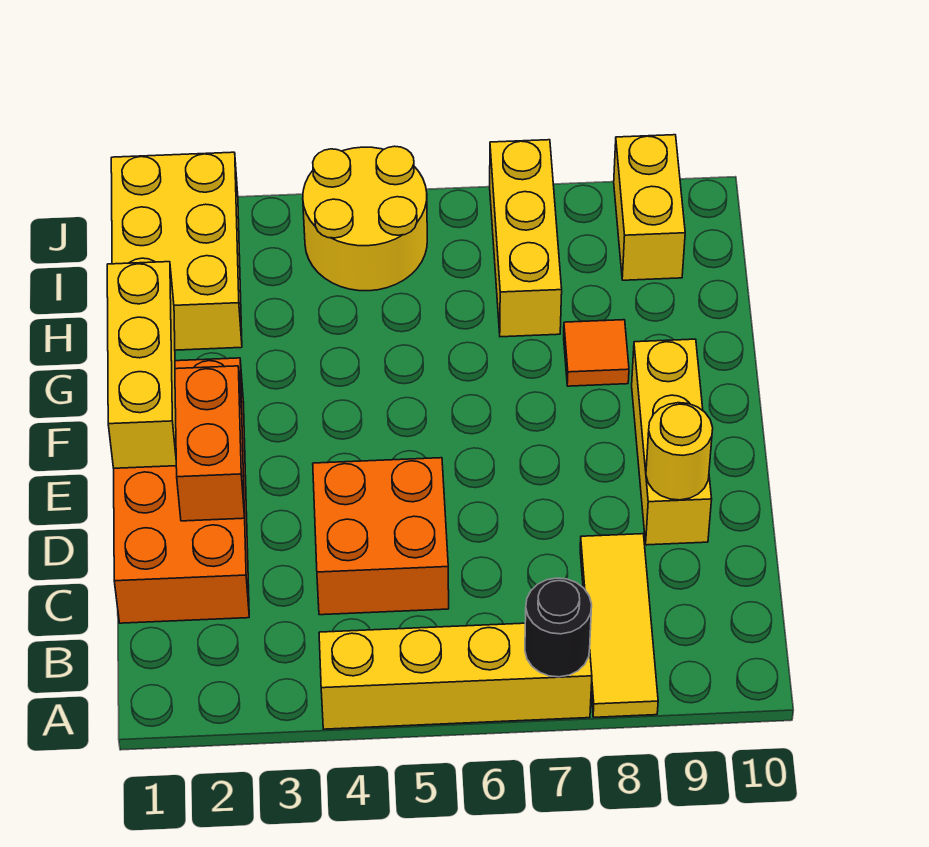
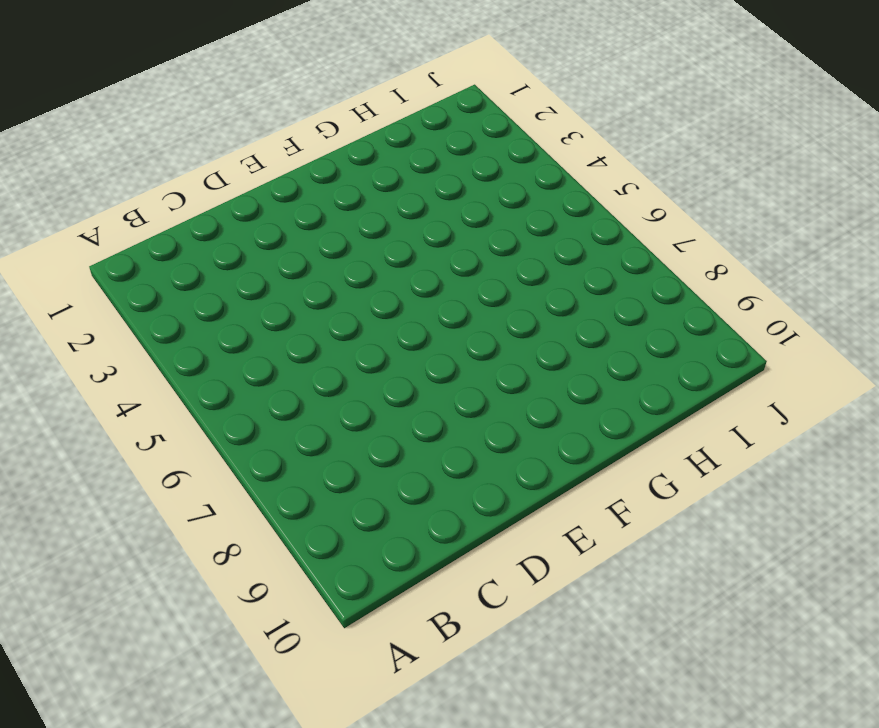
none -> yellow brick A4:A7 level 1
none -> yellow tile A8:C8 level 1
none -> orange brick C1:F2 level 1

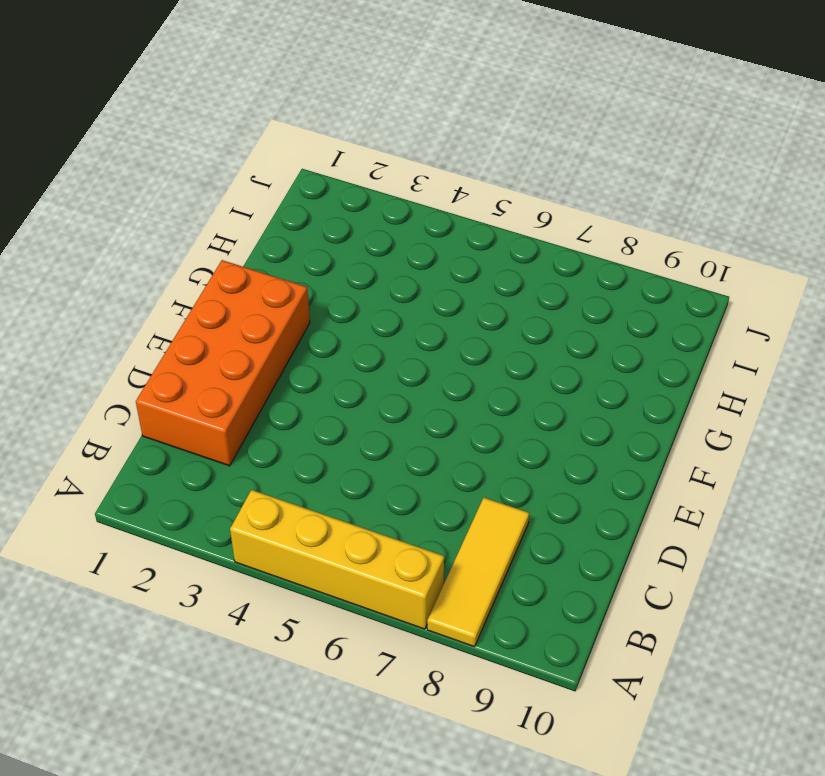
none -> orange brick C4:D5 level 1
none -> yellow brick D9:F9 level 1
none -> orange tile G8 level 1

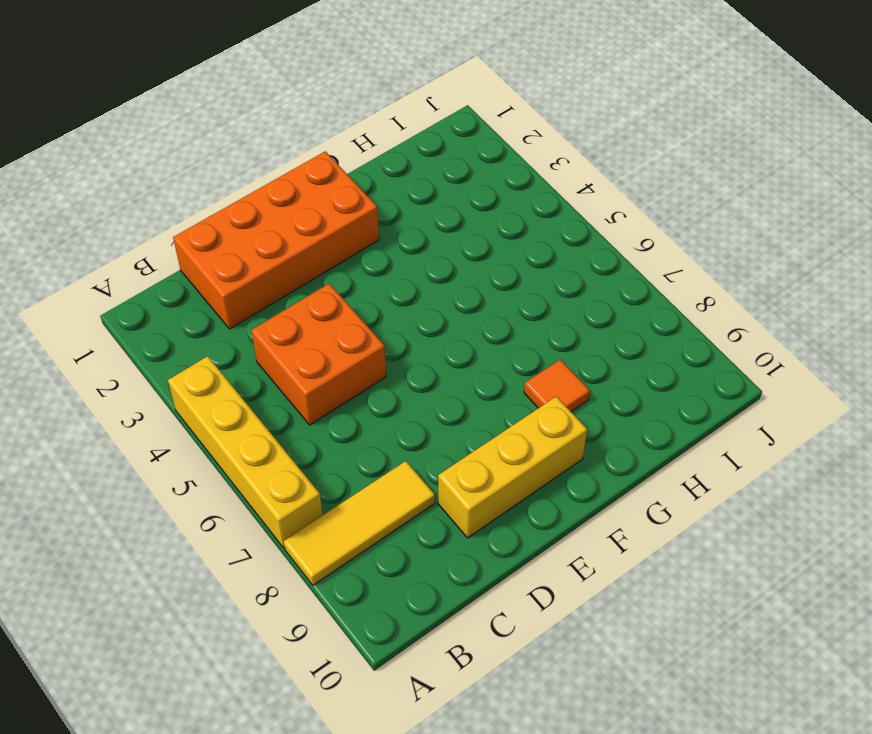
none -> yellow brick H1:J2 level 1
none -> yellow brick H7:J7 level 1
none -> yellow round brick I4:J5 level 1

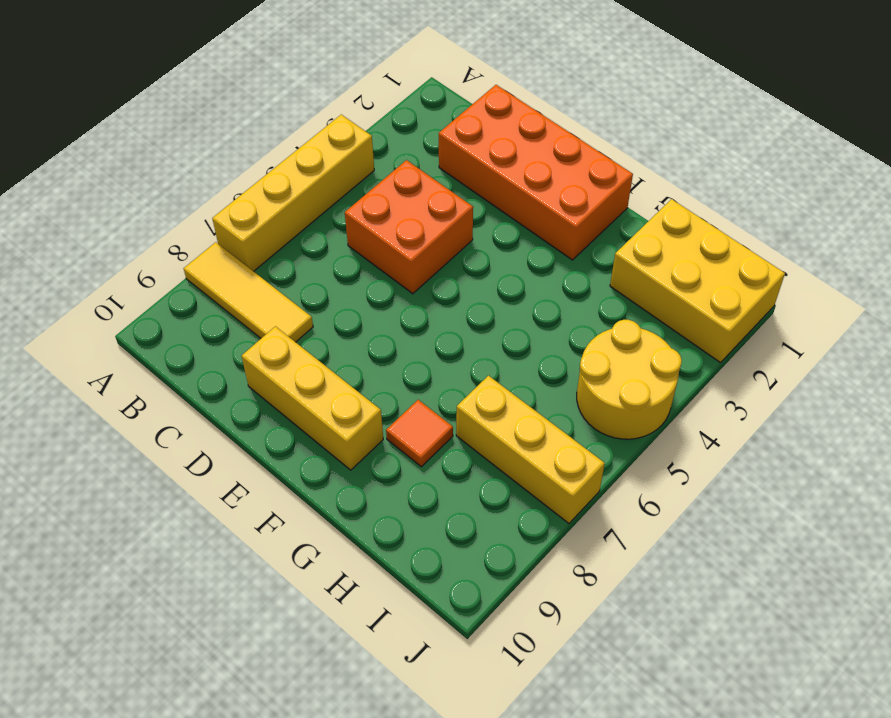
none -> yellow brick I9:J9 level 1
none -> black round brick A7 level 2
none -> orange brick D2:E2 level 2

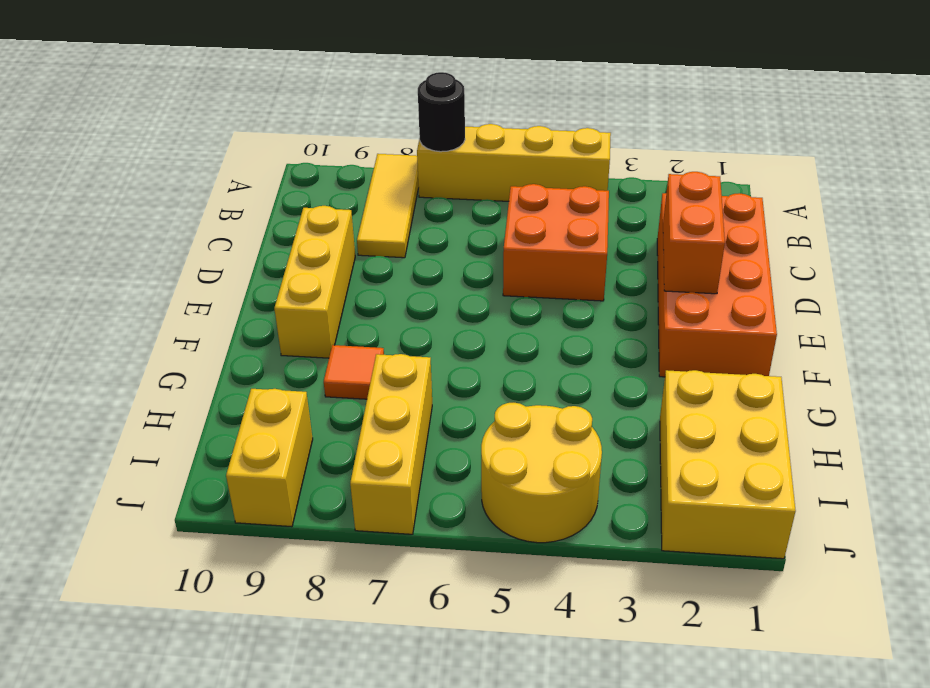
none -> yellow round brick D9 level 2
none -> yellow brick E1:G1 level 2

